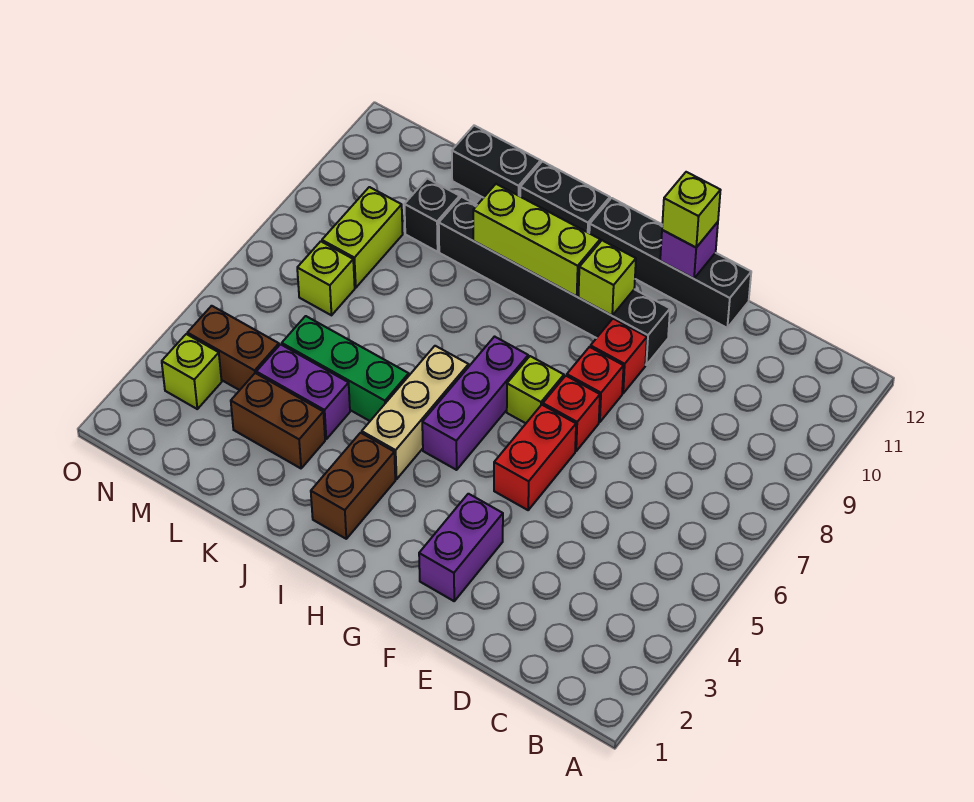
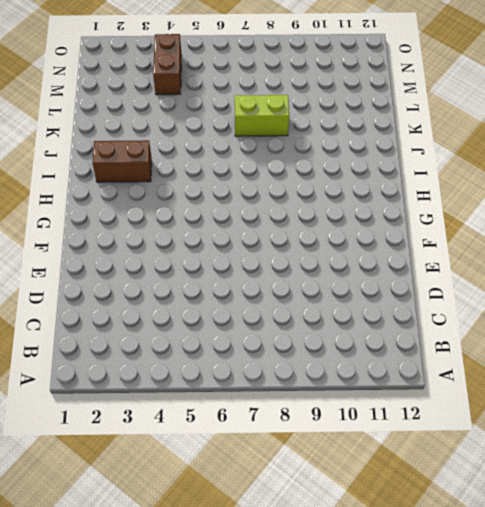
lime brick K7:K8 level 1 -> lime brick M8:M9 level 1
none -> black brick E12:H12 level 1
none -> purple brick F2:F3 level 1
none -> red brick F5:F6 level 1

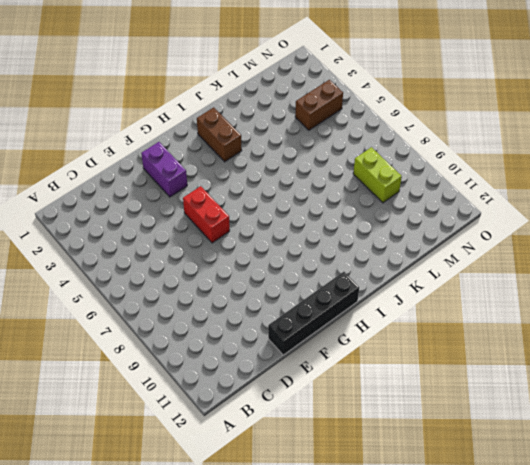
none -> red brick F7 level 1
none -> red brick F8 level 1
none -> red brick F9 level 1

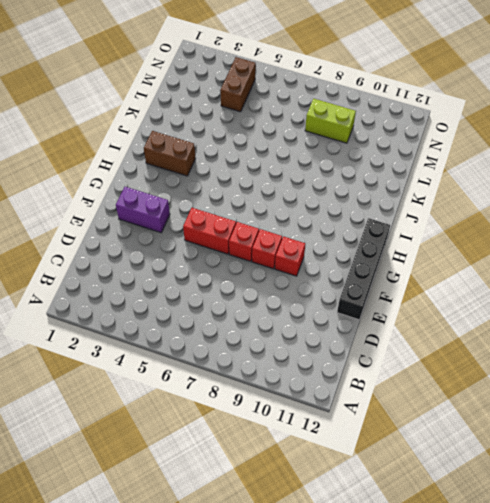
none -> black brick F10:K10 level 1
none -> lime brick G7 level 1
none -> purple brick H5:H7 level 1

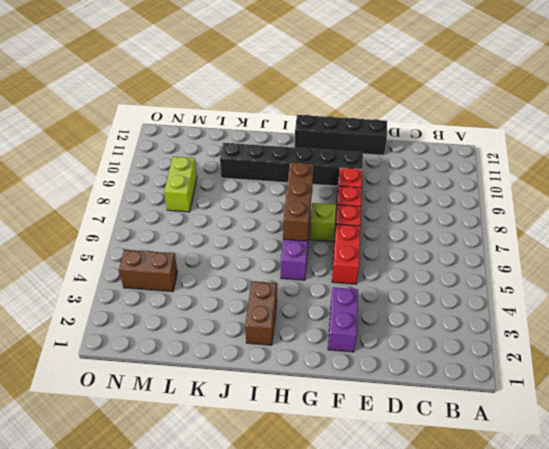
brown brick H6:H8 level 2 -> none
none -> tan brick I4:I6 level 1
none -> black brick I12:J12 level 1
none -> green brick J5:L5 level 1

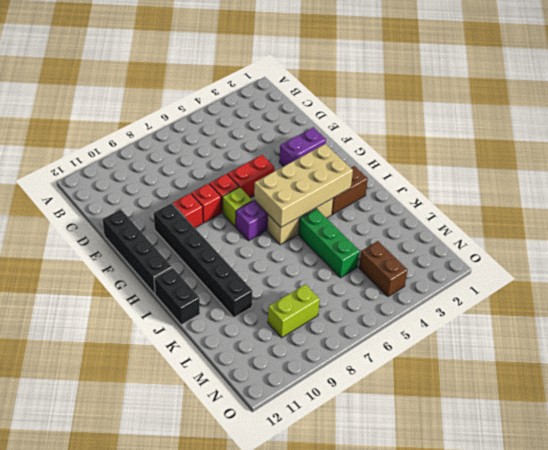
tan brick H3:I6 level 2 -> none
none -> brown brick K3:L3 level 1
none -> purple brick K4:L4 level 1
none -> black brick K12:L12 level 1

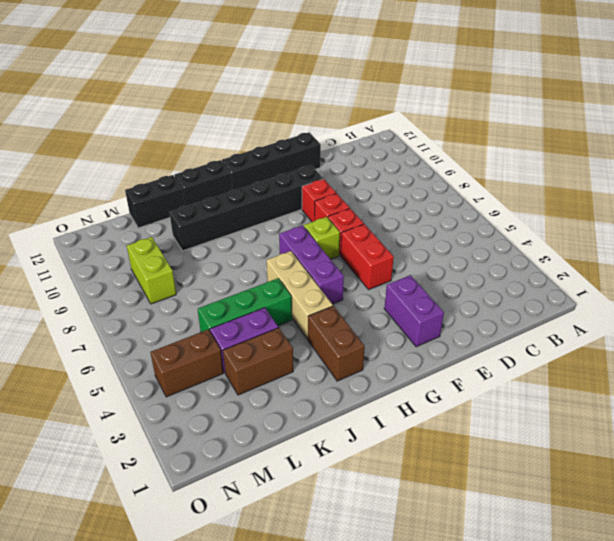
none -> black brick L10 level 1
none -> lime brick M7 level 1
none -> lime brick N3 level 1

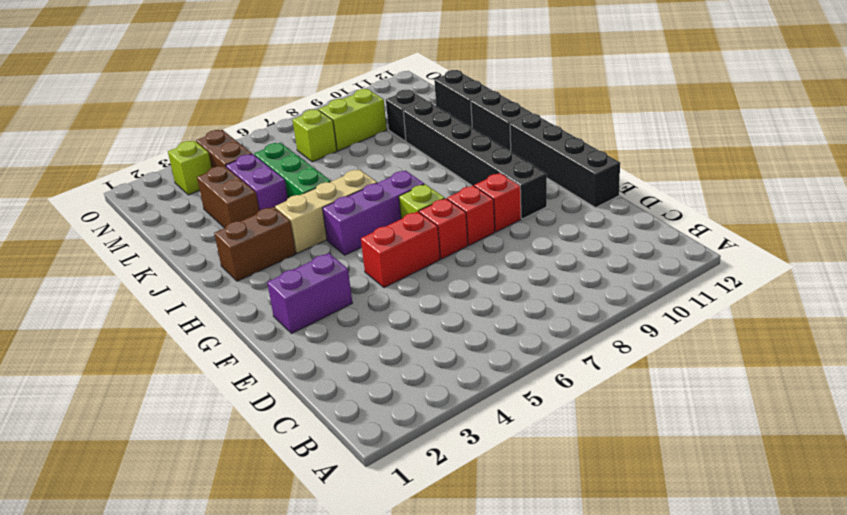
none -> purple brick F12 level 2
none -> lime brick G10 level 2
none -> lime brick H10:J10 level 2

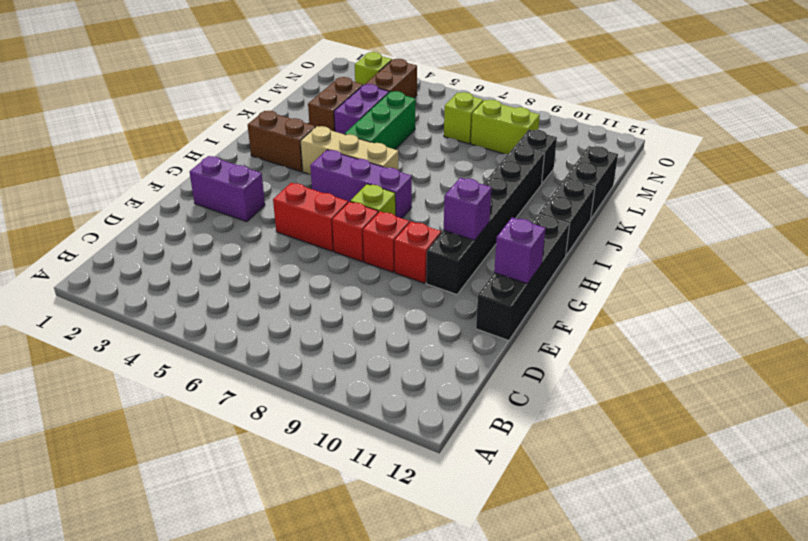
purple brick G10 level 2 -> lime brick G10 level 2
none -> lime brick H10:J10 level 2
none -> lime brick F12 level 3

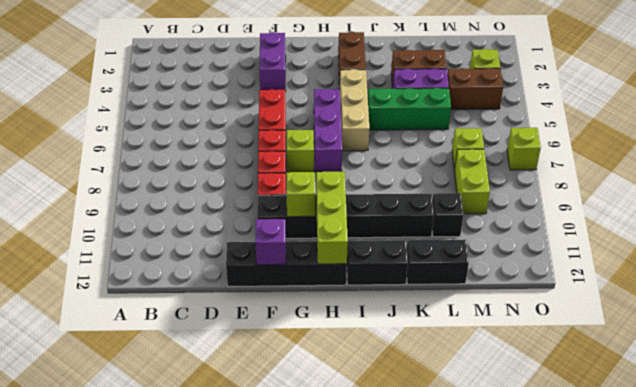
lime brick H10:H12 level 2 -> lime brick H10:J10 level 2
lime brick O7 level 1 -> lime brick F12 level 3

